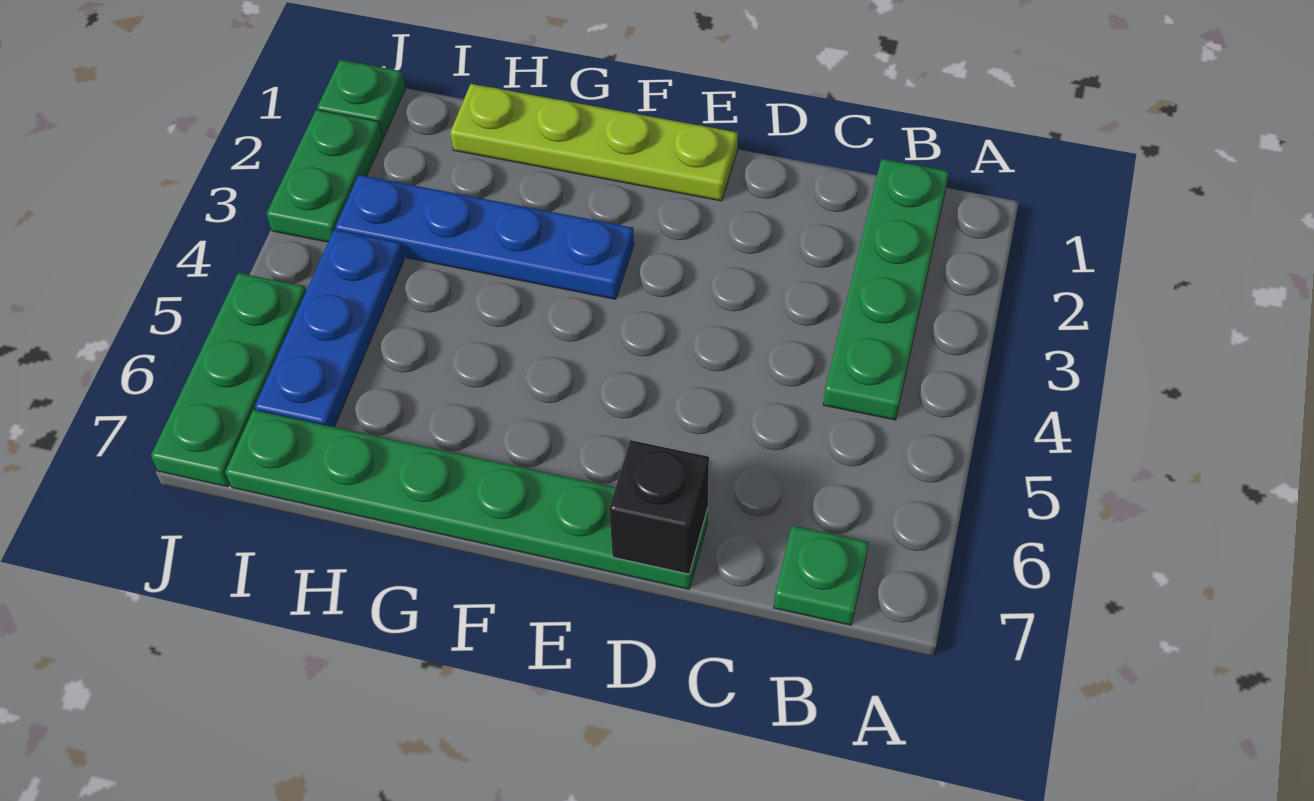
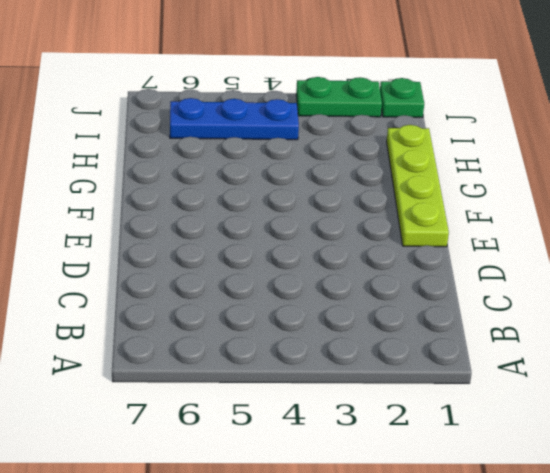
none -> green plate B1:B4 level 1
none -> green plate B7 level 1

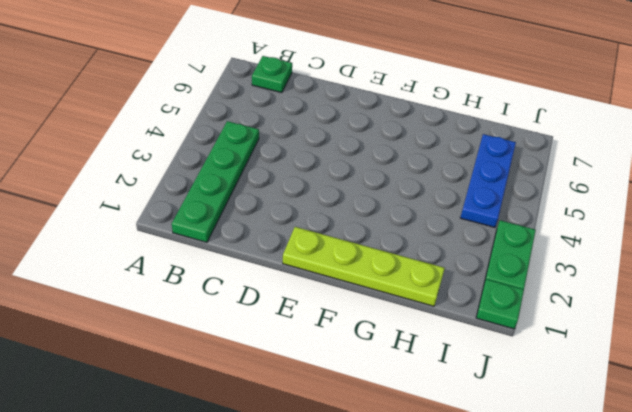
none -> green plate D7:I7 level 1
none -> blue plate F3:I3 level 1

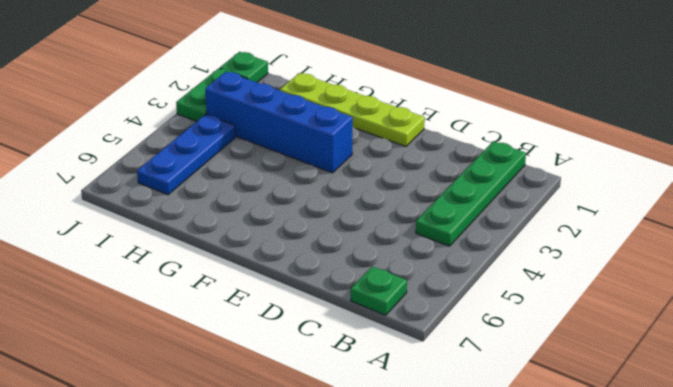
blue brick F3:I3 level 1 -> blue plate F3:I3 level 1
none -> green plate D7:I7 level 1
none -> green plate J5:J7 level 1

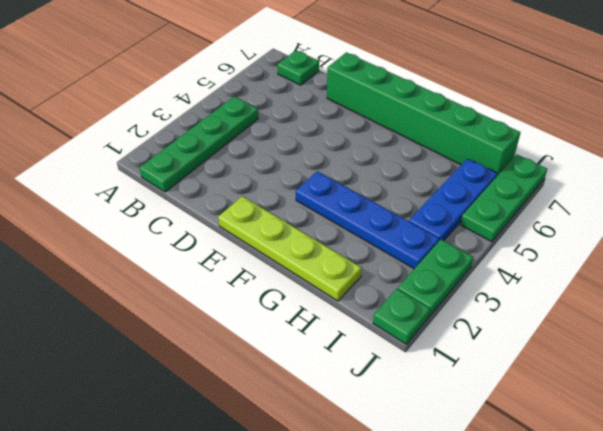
green brick D7:I7 level 1 -> green plate D7:I7 level 1
none -> black brick D7 level 2

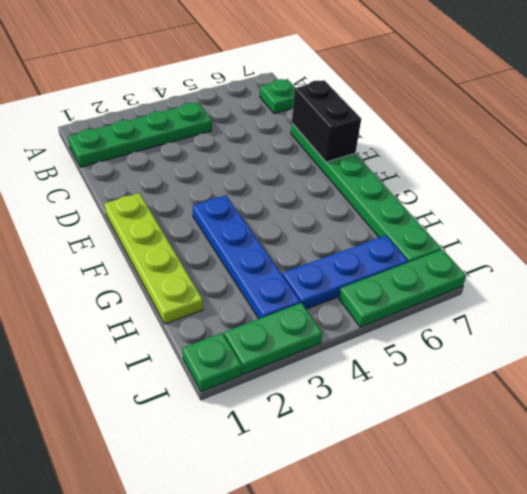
black brick D7:E7 level 2 -> black brick D7 level 2

